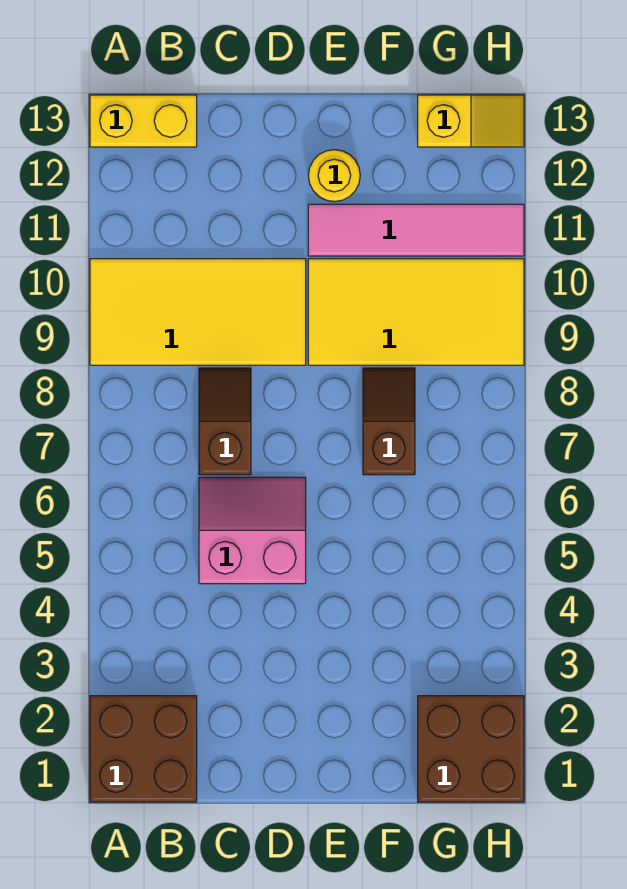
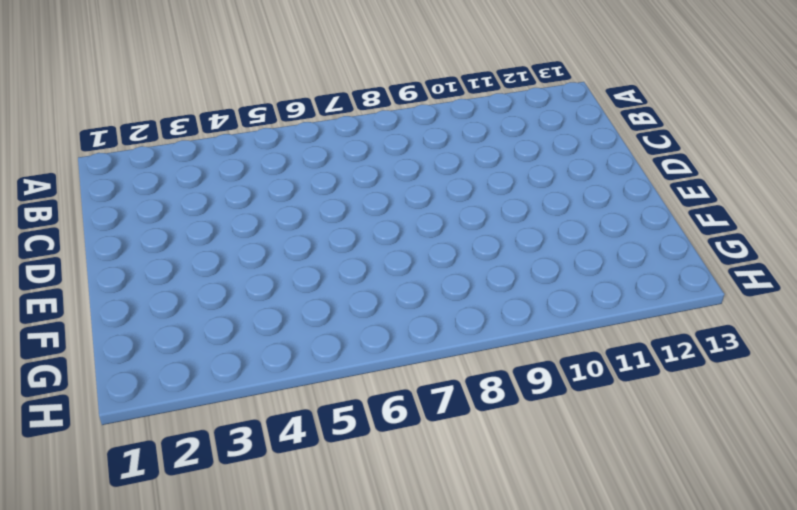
none -> brown brick A1:B2 level 1
none -> yellow tile A9:D10 level 1

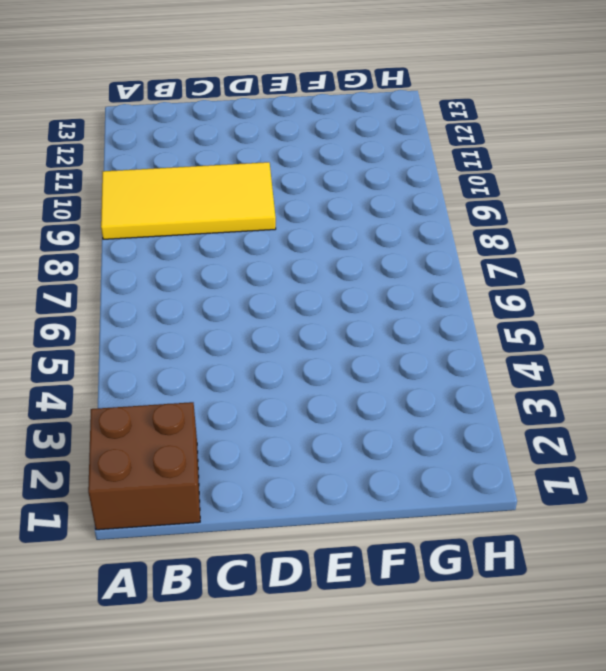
none -> yellow brick A13:B13 level 1
none -> pink slope C5:D6 level 1 top 5

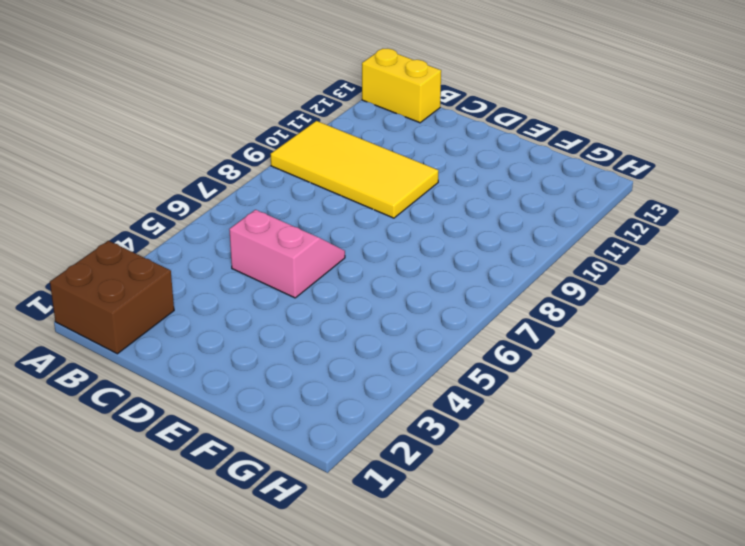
none -> brown slope C7:C8 level 1 top 7
none -> yellow tile E9:H10 level 1

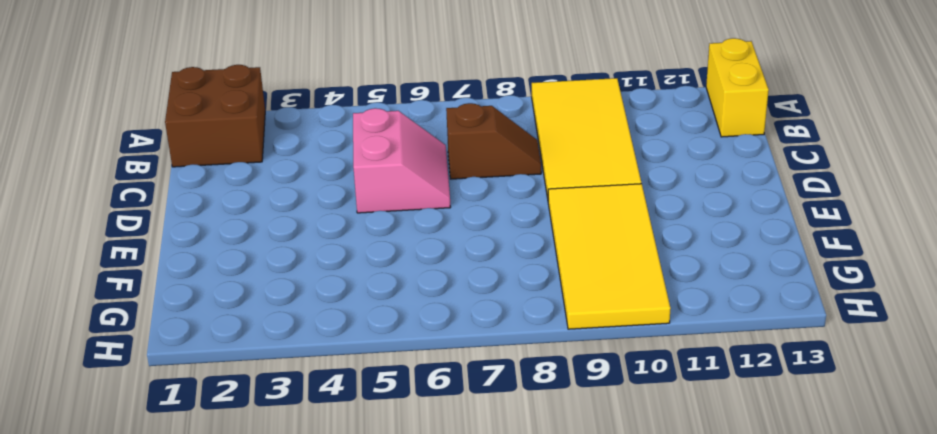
none -> pink tile E11:H11 level 1
none -> yellow round brick E12 level 1

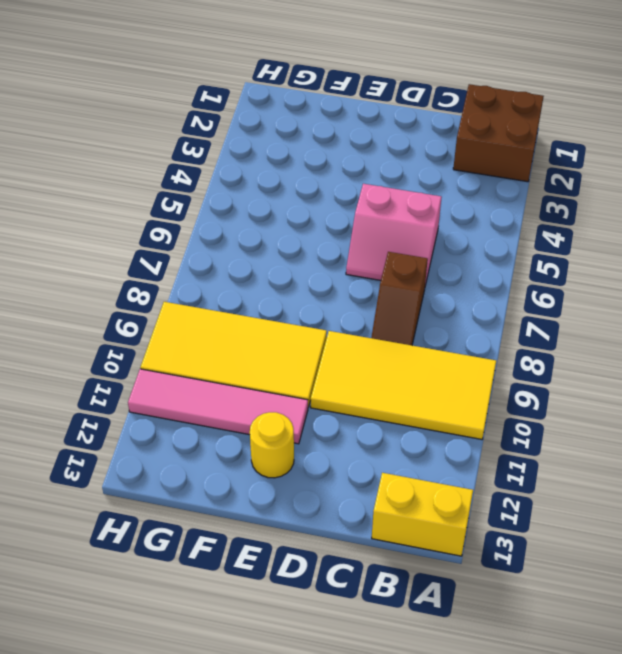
none -> brown slope F7:F8 level 1 top 7
none -> brown brick G1:H2 level 1

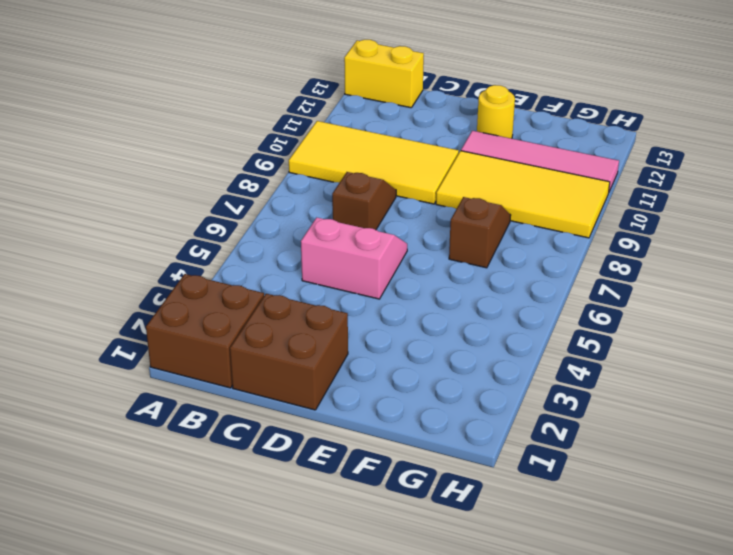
brown brick C1:D2 level 1 -> brown brick G1:H2 level 1
none -> yellow slope G13:H13 level 1 top G

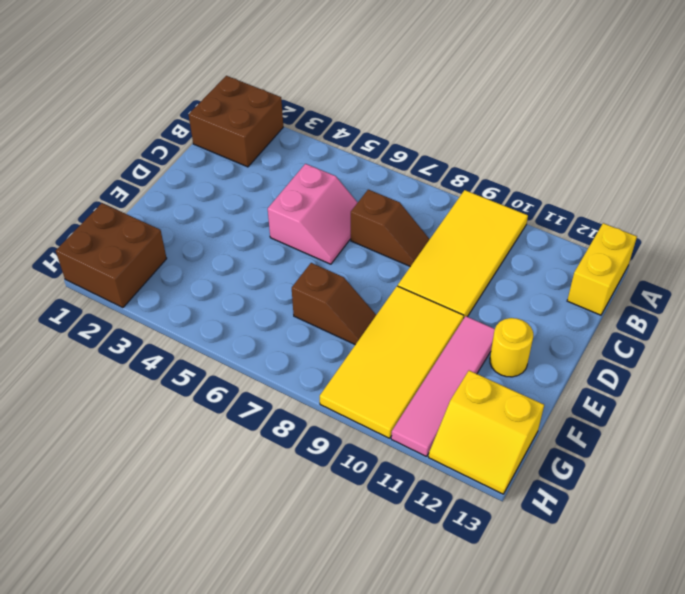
yellow slope G12:H13 level 1 top G -> yellow slope G13:H13 level 1 top G

